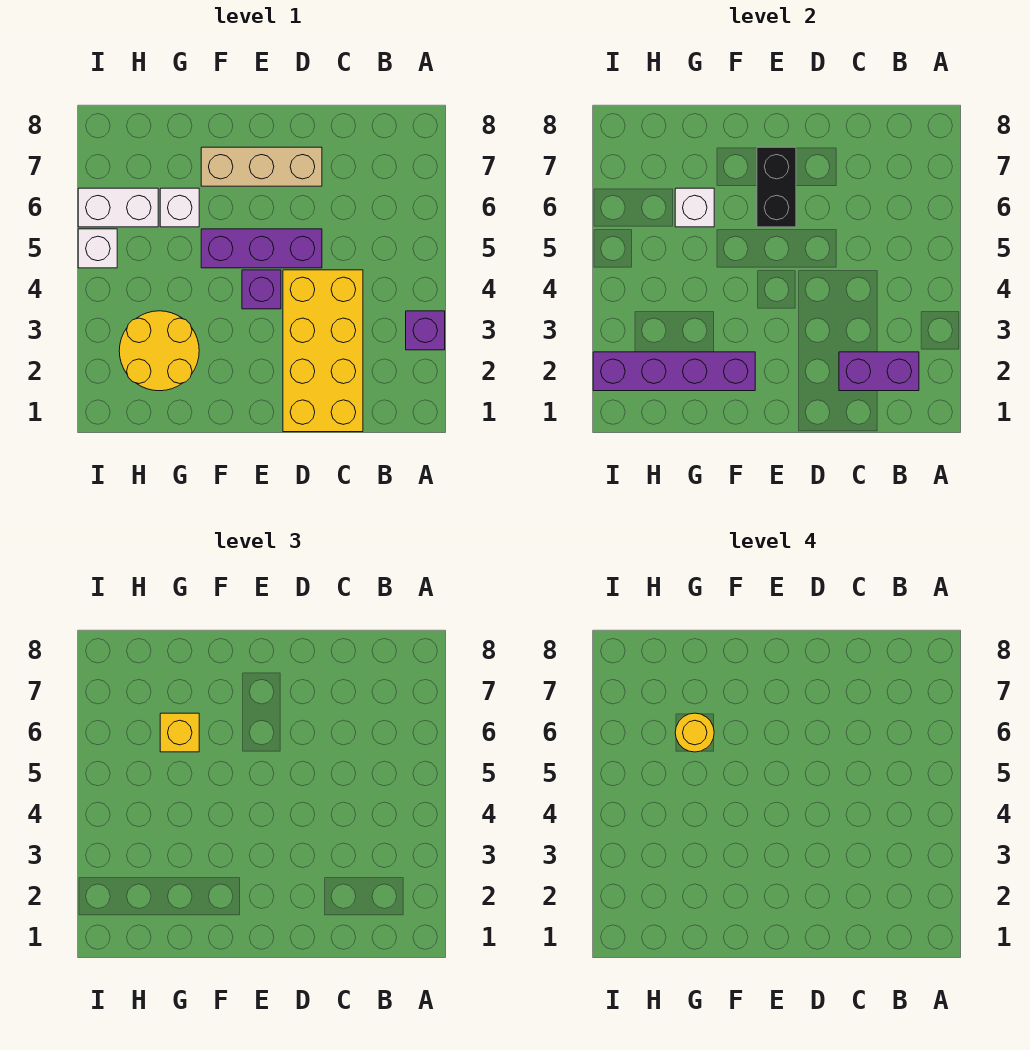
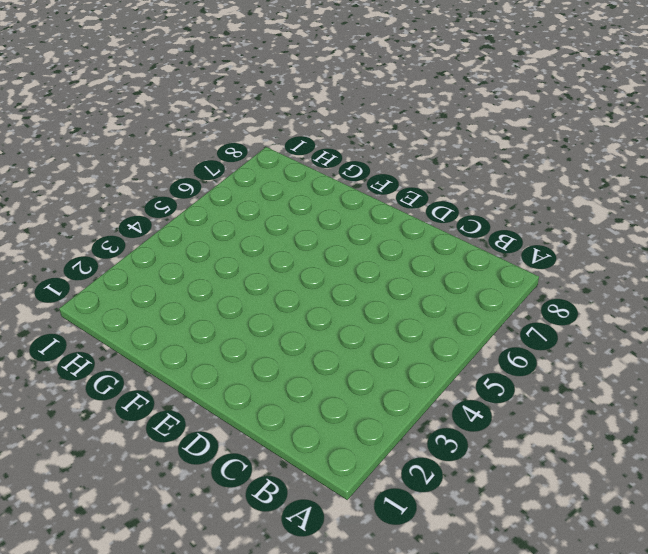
none -> purple brick A3 level 1
none -> yellow brick C1:D4 level 1
none -> purple brick D5:F5 level 1

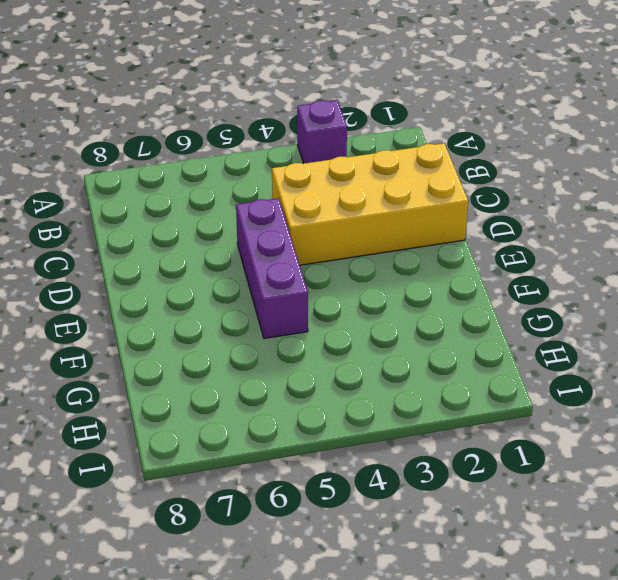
none -> tan brick D7:F7 level 1
none -> purple brick E4 level 1
none -> yellow round brick G2:H3 level 1

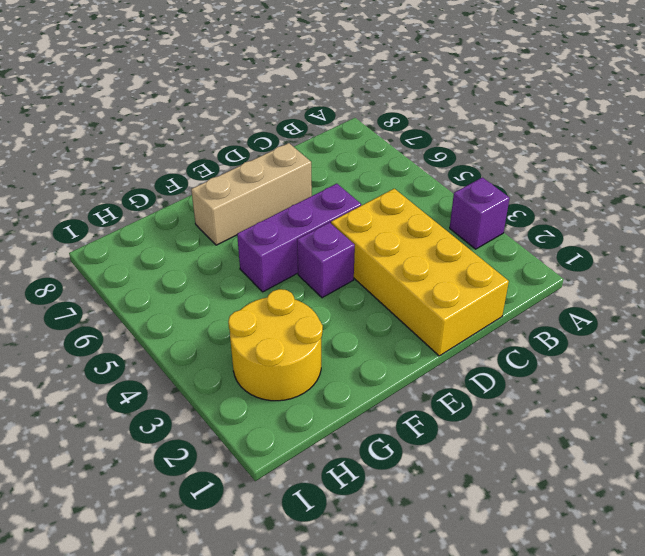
none -> white brick G6 level 1
none -> white brick H6:I6 level 1
none -> white brick I5 level 1

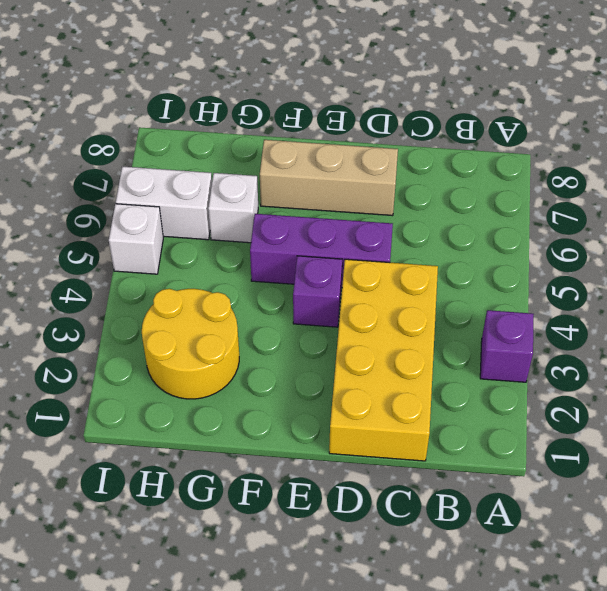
none -> purple brick B2:C2 level 2
none -> black brick E6:E7 level 2
none -> purple brick F2:I2 level 2

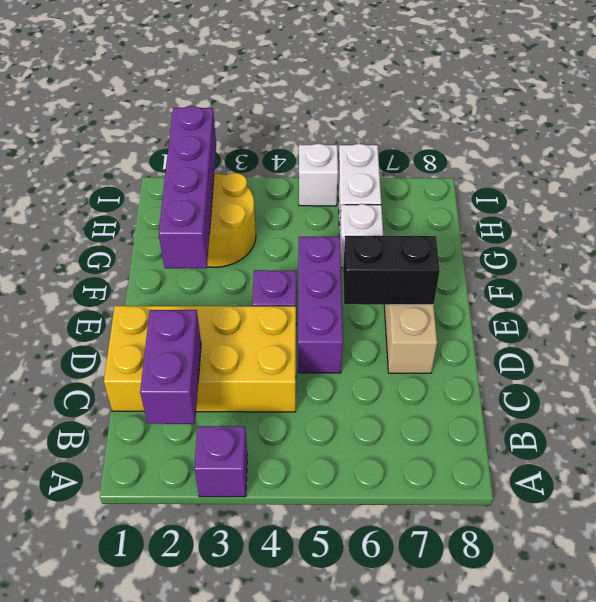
none -> white brick G6 level 2
none -> yellow brick G6 level 3
none -> yellow round brick G6 level 4

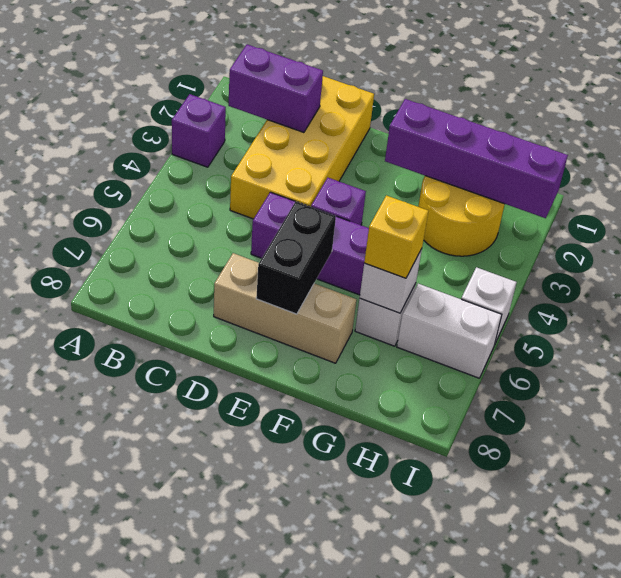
none -> yellow round brick G6 level 4

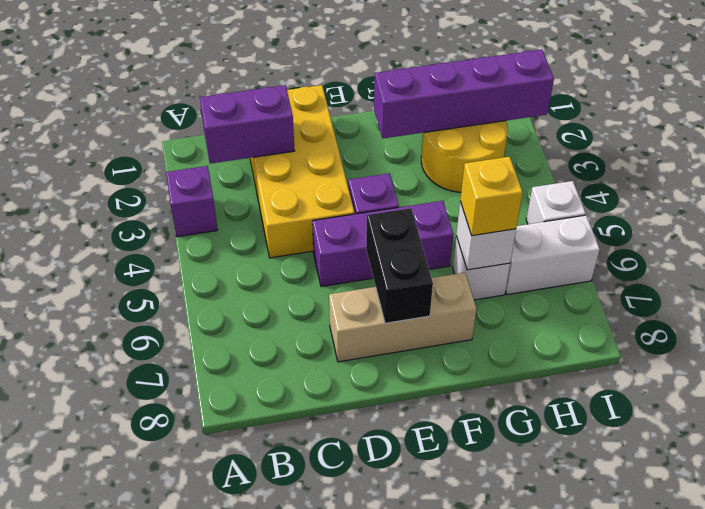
none -> yellow round brick G6 level 4

